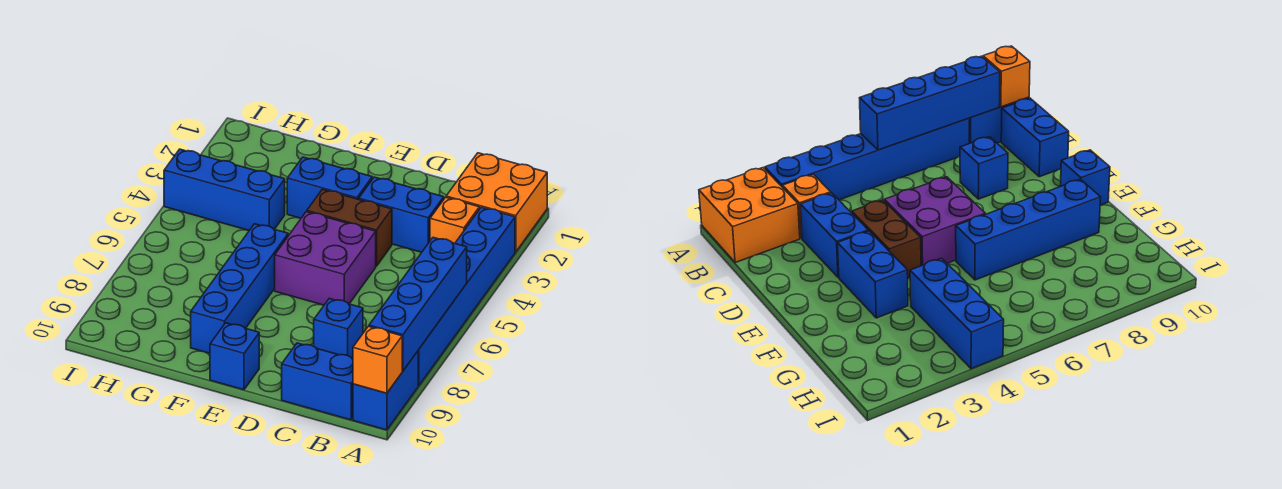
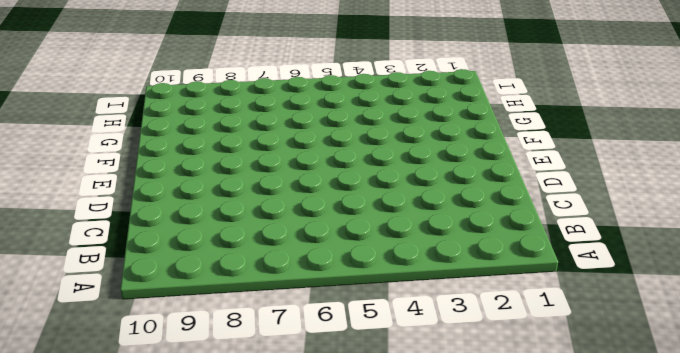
none -> orange brick A1:B2 level 1
none -> blue brick A3:A8 level 1
none -> blue brick A9:A10 level 1

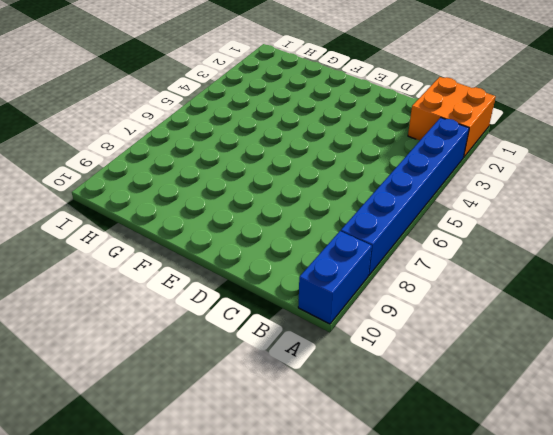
none -> orange brick B3 level 1
none -> blue brick B10:C10 level 1
none -> blue brick C3:D3 level 1

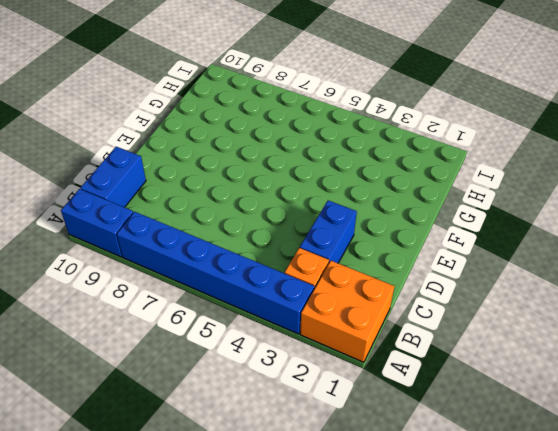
none -> blue brick C8 level 1
none -> brown brick D4:E4 level 1
none -> purple brick D5:E6 level 1

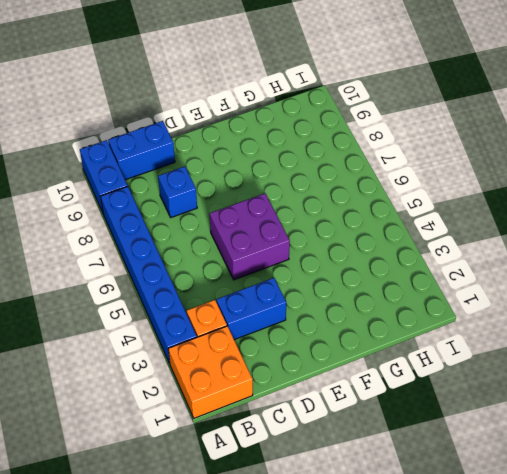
none -> brown brick D4:E4 level 1
none -> blue brick E3:F3 level 1
none -> blue brick E10 level 1

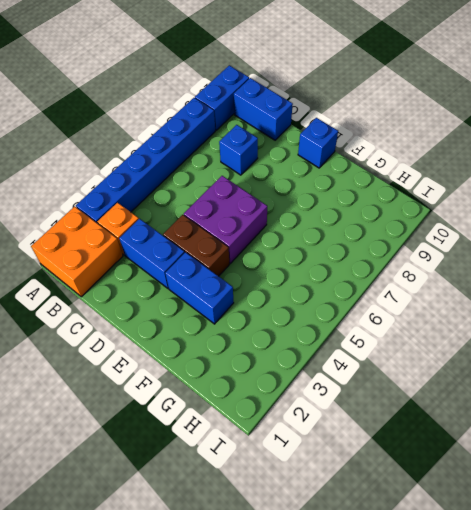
none -> blue brick F6:F9 level 1
none -> blue brick G4:I4 level 1
none -> blue brick A6:A9 level 2

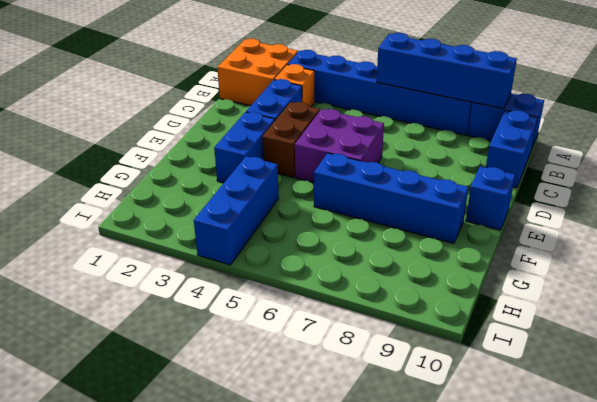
none -> blue brick C8 level 1
none -> orange brick A10 level 2

